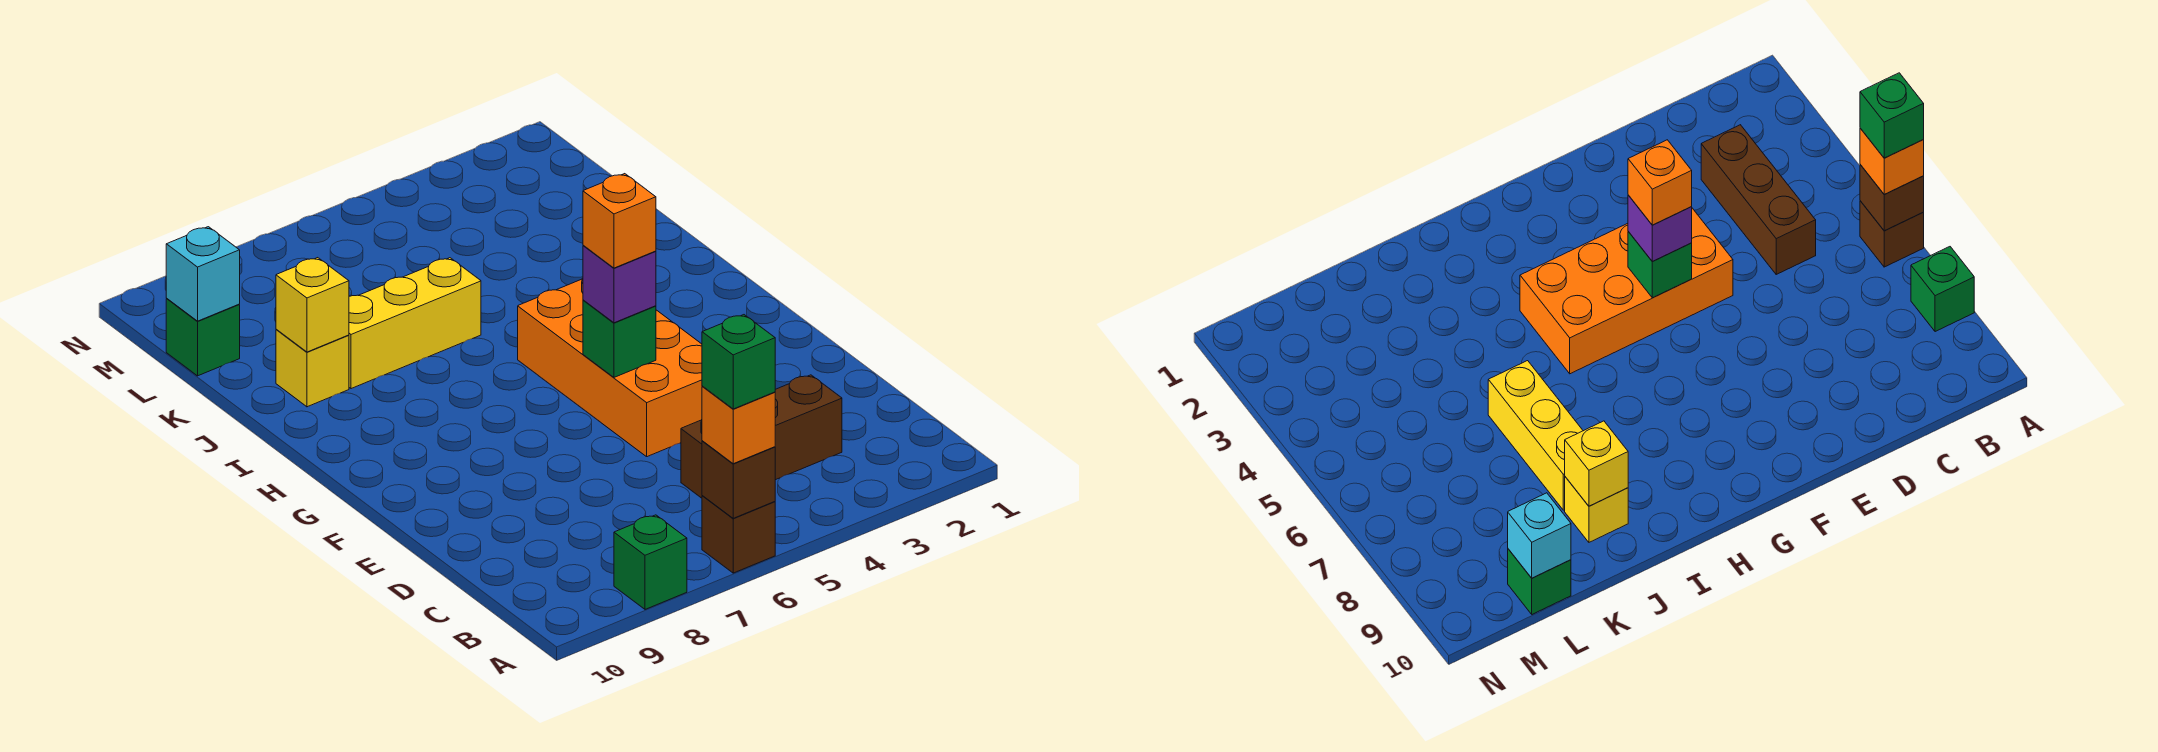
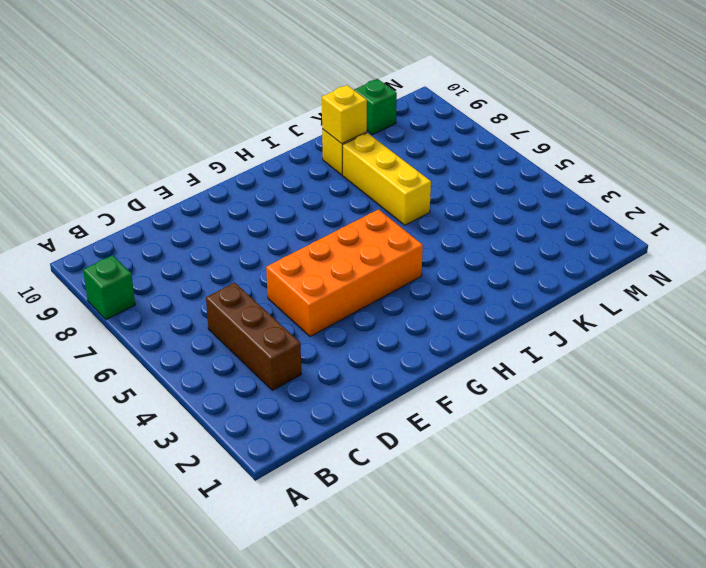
none -> brown brick A6 level 1
none -> brown brick A6 level 2
none -> green brick F5 level 2

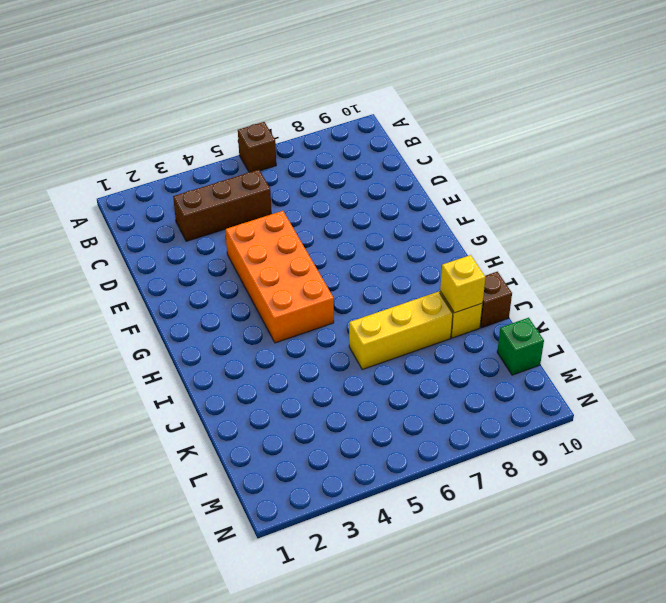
brown brick J10 level 1 -> brown brick A6 level 2
none -> green brick A8 level 1
none -> green brick F5 level 2
none -> cyan brick L10 level 2

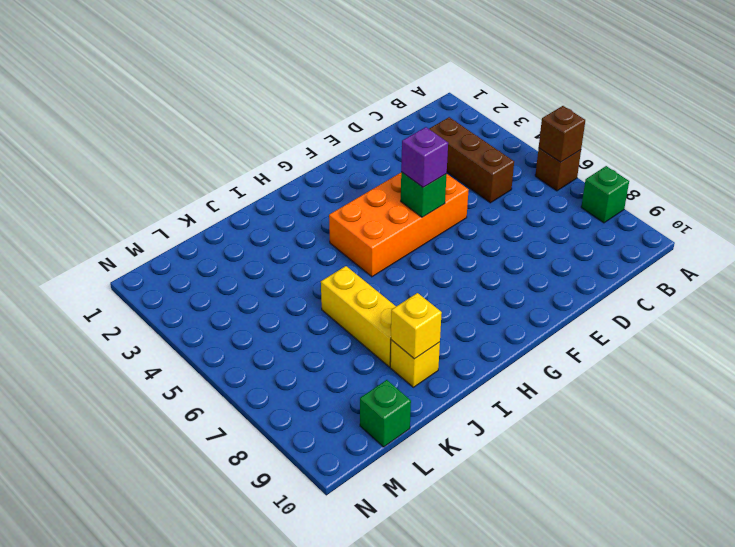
none -> cyan brick L10 level 2
none -> orange brick A6 level 3
none -> green brick A6 level 4

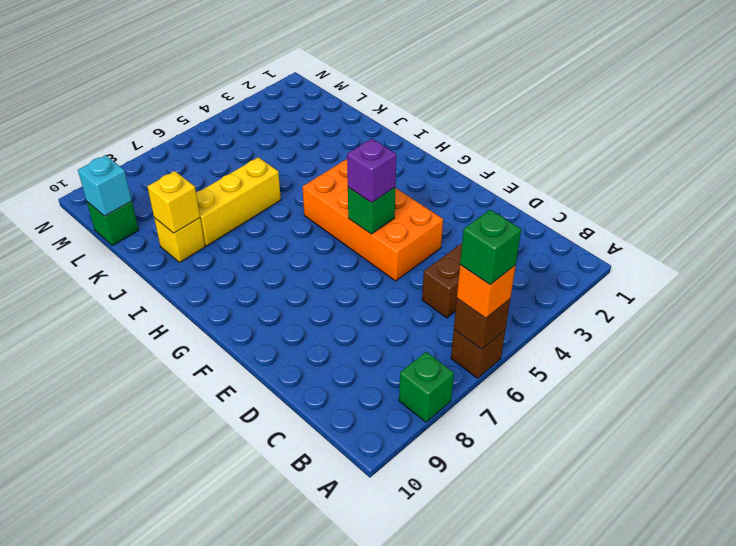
none -> orange brick F5 level 4

